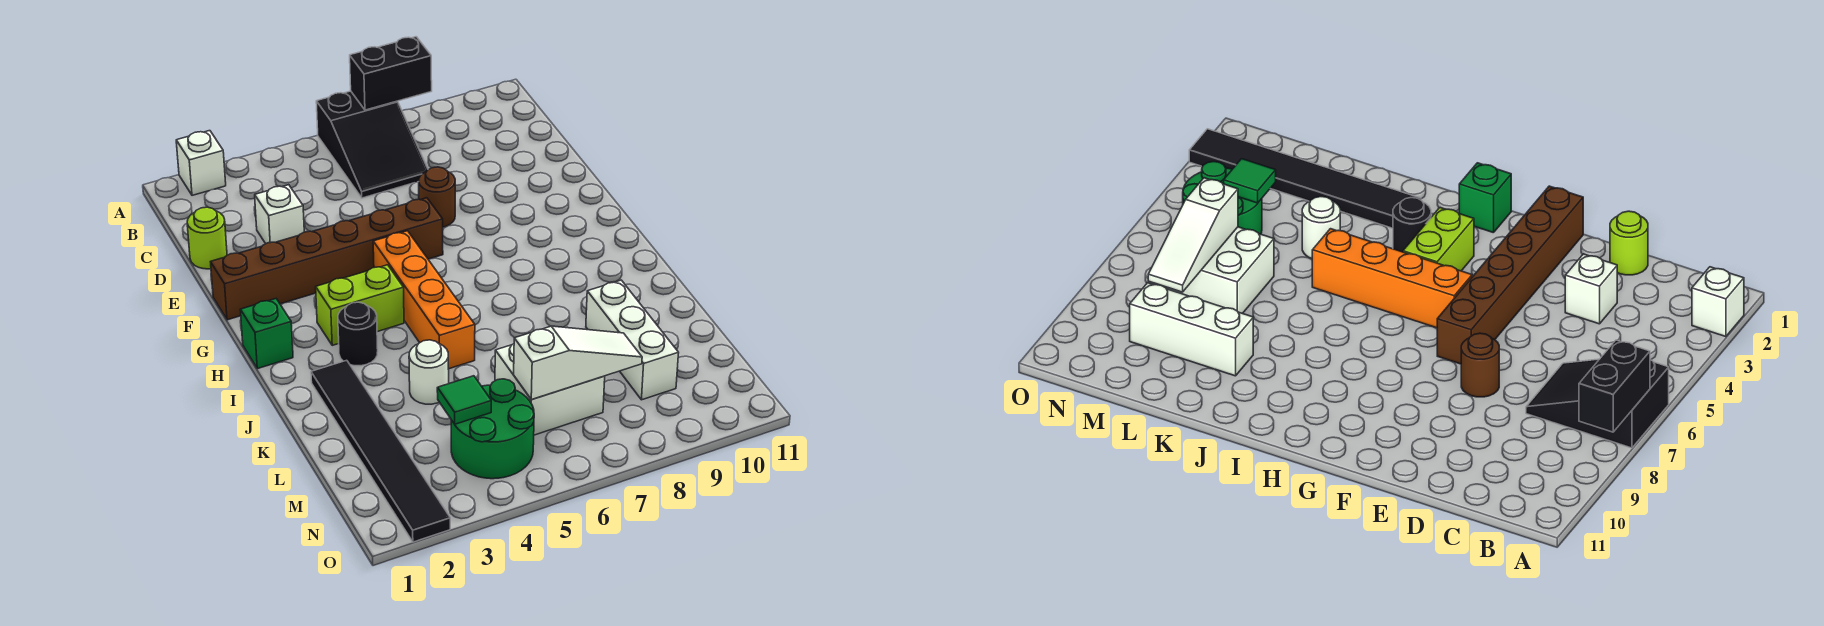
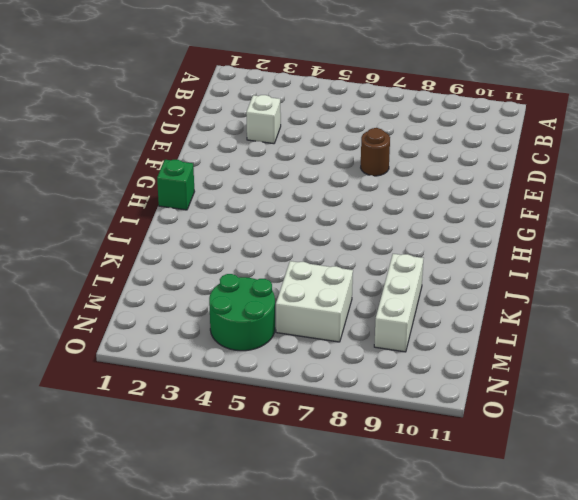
none -> white brick A2 level 1
none -> black slope A6:C7 level 1 top A
none -> lime round brick D1 level 1

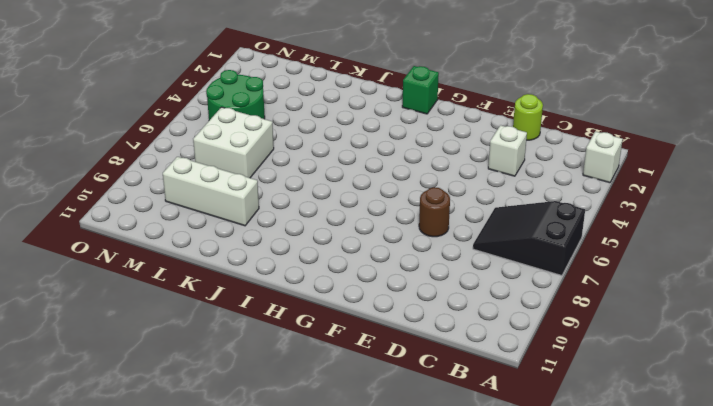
none -> brown brick F1:F6 level 1
none -> orange brick G5:J5 level 1
none -> lime brick H3:H4 level 1

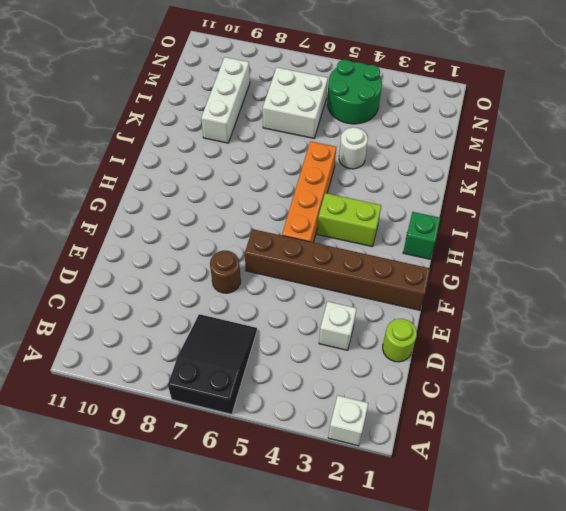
none -> black round brick I3 level 1
none -> black tile J2:O2 level 1
none -> black brick A7:A8 level 2

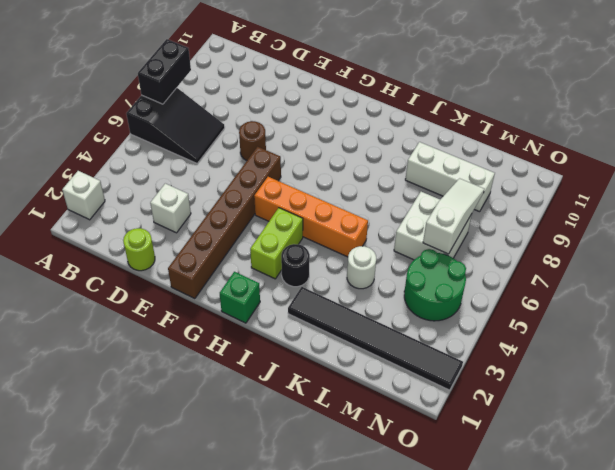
none -> green tile M4 level 2

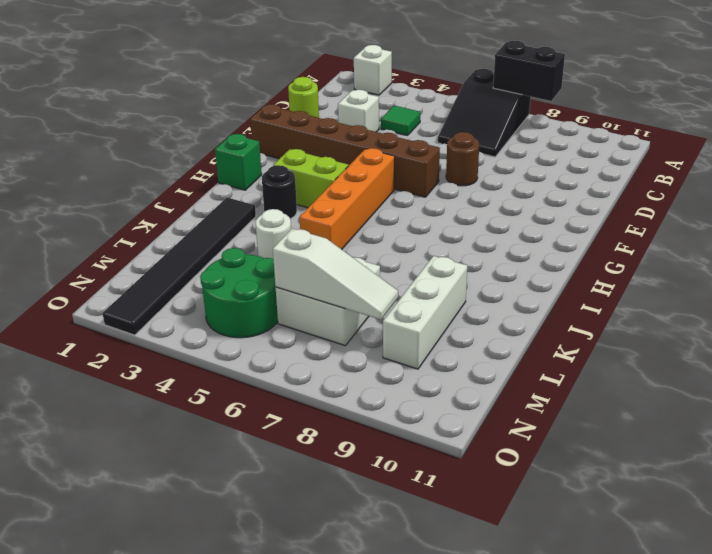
green tile C4 level 1 -> green tile M4 level 2

